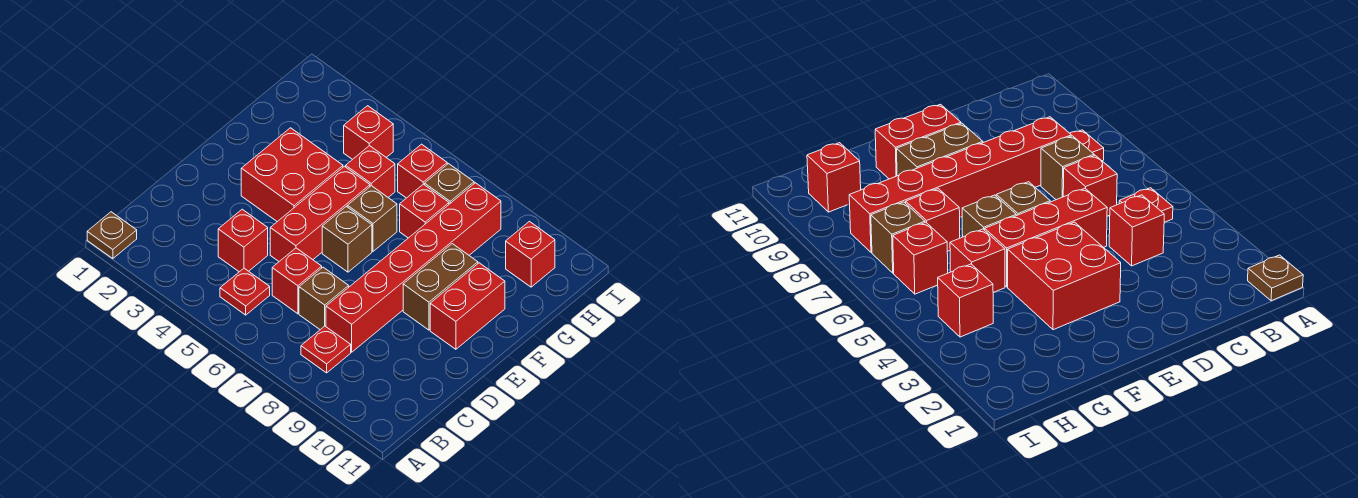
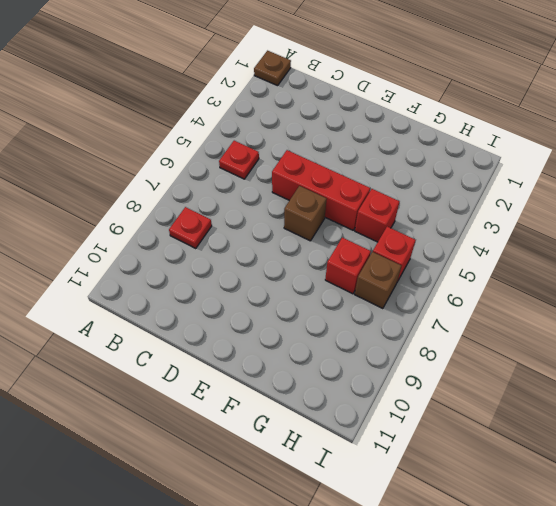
none -> red brick C4 level 1
none -> red brick C6 level 1
none -> brown brick C7 level 1

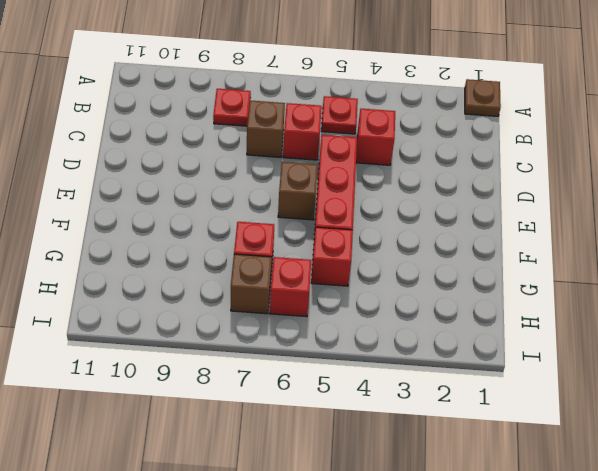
none -> red brick C8:H8 level 1
none -> red brick E3:F4 level 1
none -> brown brick E9:F9 level 1

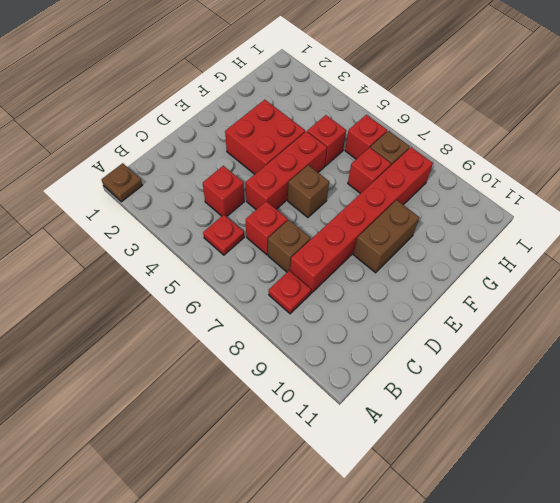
none -> red brick E10:F10 level 1
none -> brown brick F6 level 1
none -> red brick H4 level 1

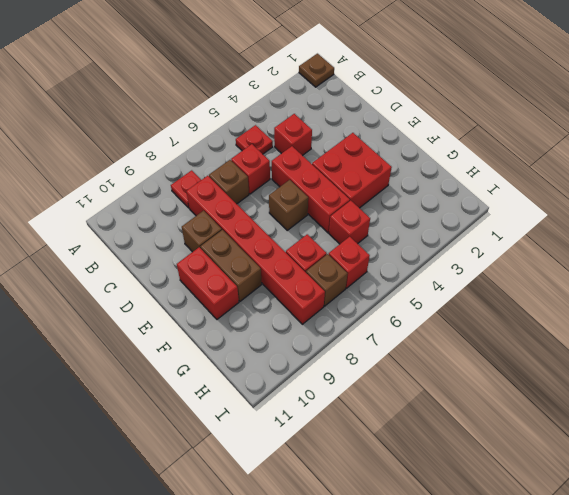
brown brick D9 level 1 -> brown brick F6 level 1
none -> red brick H4 level 1
none -> red brick H10 level 1

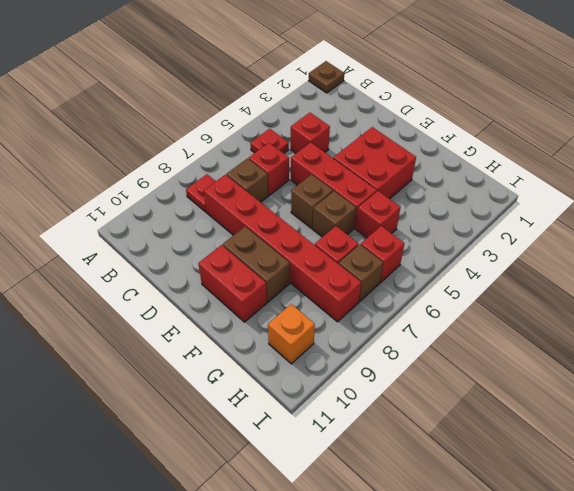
orange brick H10 level 1 -> red brick H10 level 1
none -> red brick H4 level 1

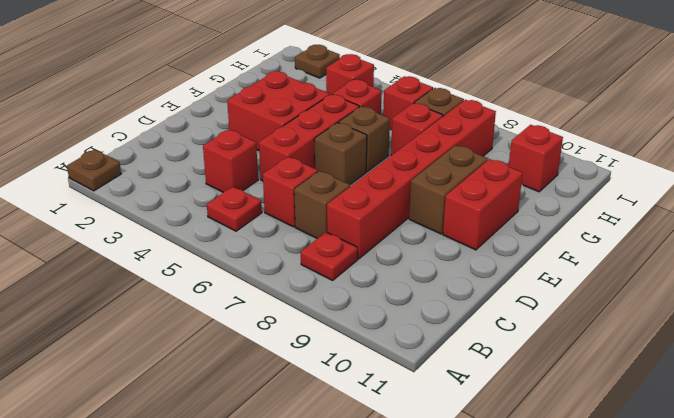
brown plate I2 level 1 -> none

